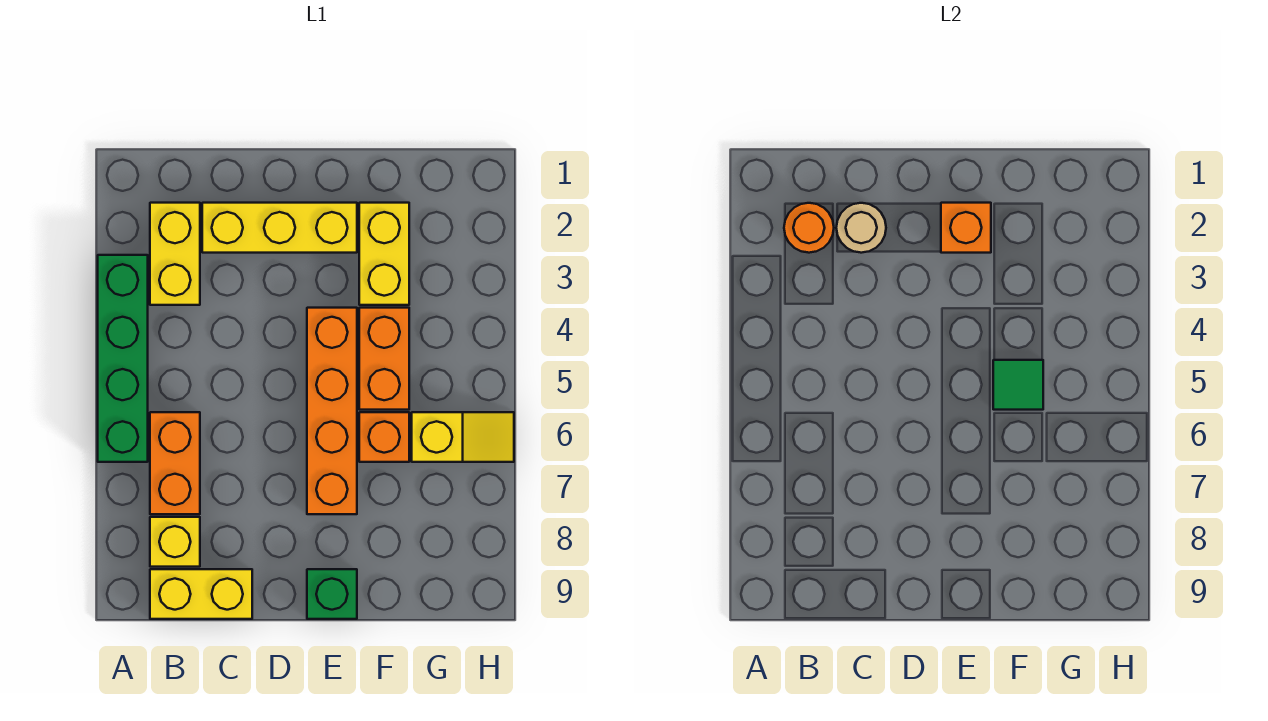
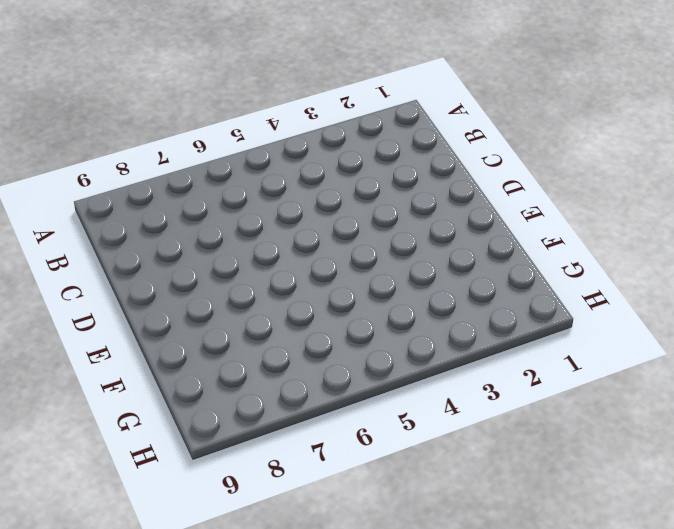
none -> green brick A3:A6 level 1
none -> yellow brick B2:B3 level 1
none -> orange brick B6:B7 level 1

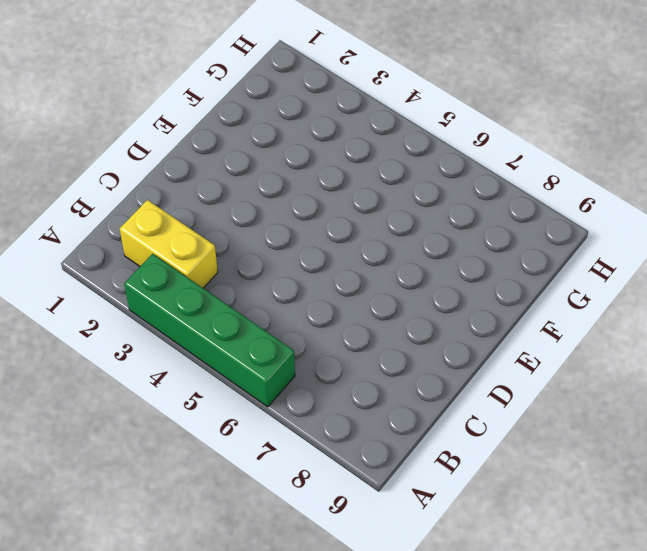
none -> orange brick B6:B7 level 1
none -> yellow brick B8 level 1
none -> yellow brick B9:C9 level 1

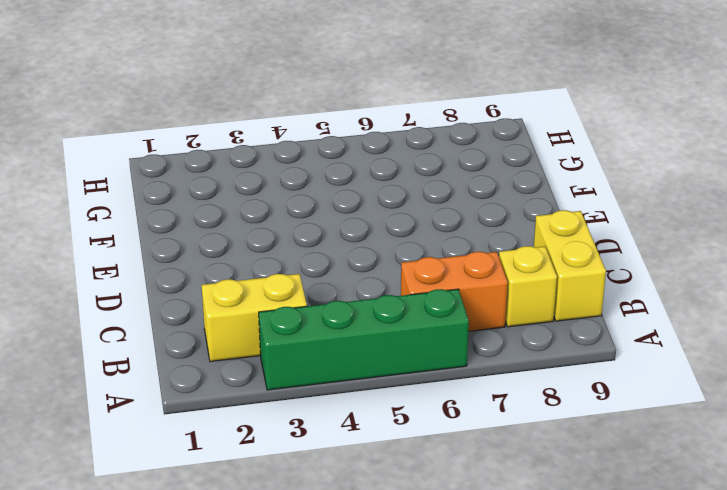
none -> yellow brick C2:E2 level 1
none -> orange brick E4:E7 level 1
none -> green brick E9 level 1

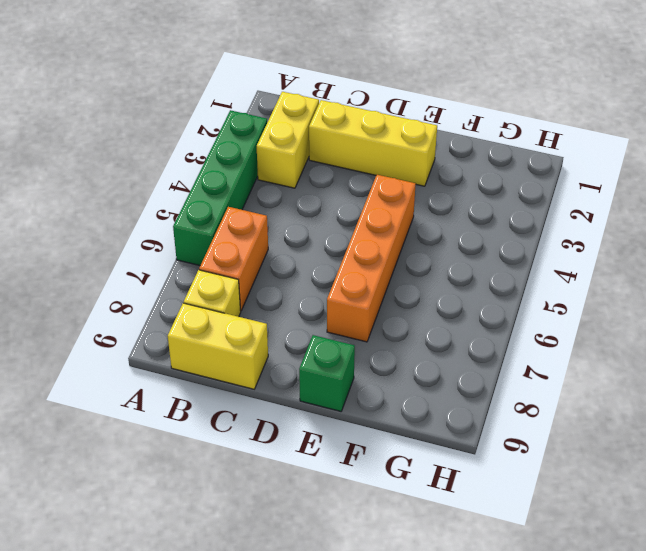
none -> yellow brick F2:F3 level 1
none -> orange brick F4:F5 level 1
none -> orange brick F6 level 1

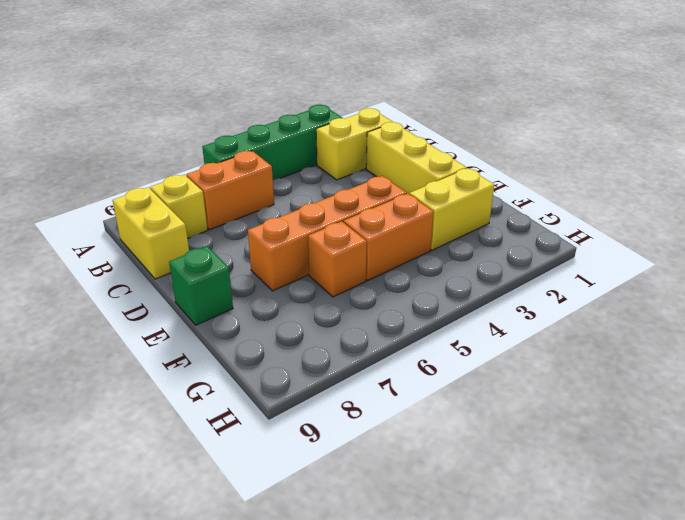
none -> yellow slope G6:H6 level 1 top G
none -> orange round brick B2 level 2
none -> tan round brick C2 level 2

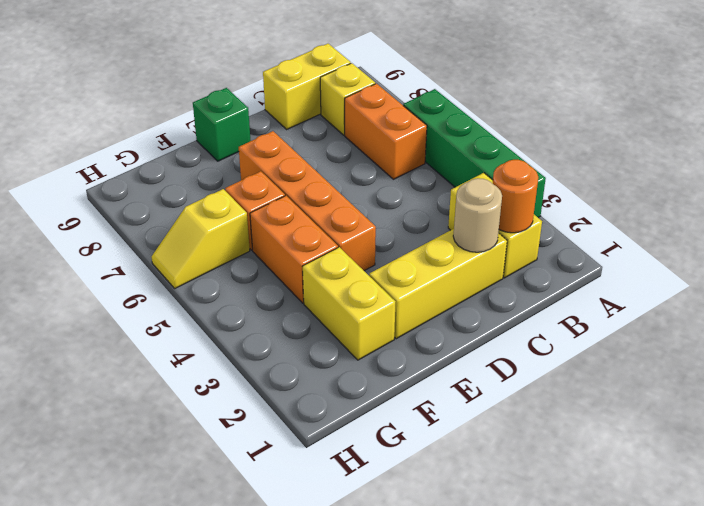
none -> orange brick E2 level 2
none -> green tile F5 level 2

